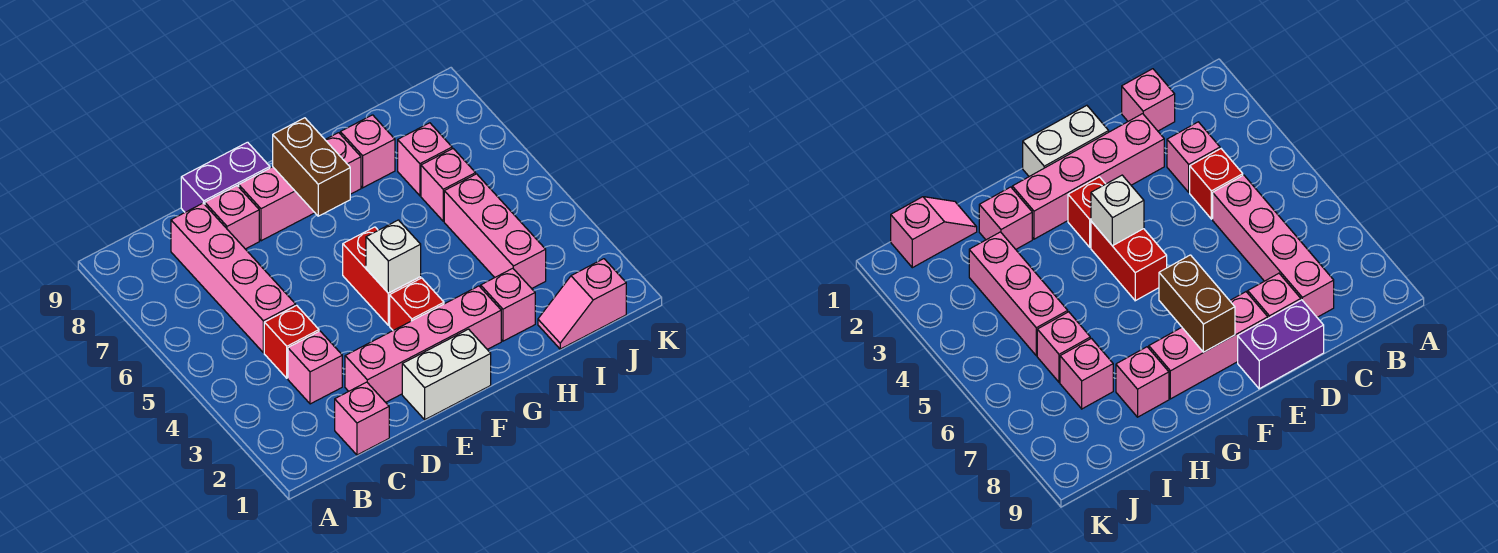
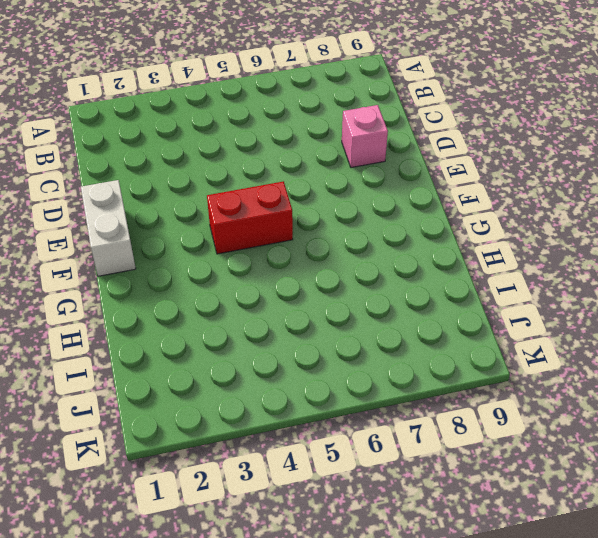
none -> pink brick C1 level 1
none -> pink brick C3 level 1
none -> red brick C4 level 1

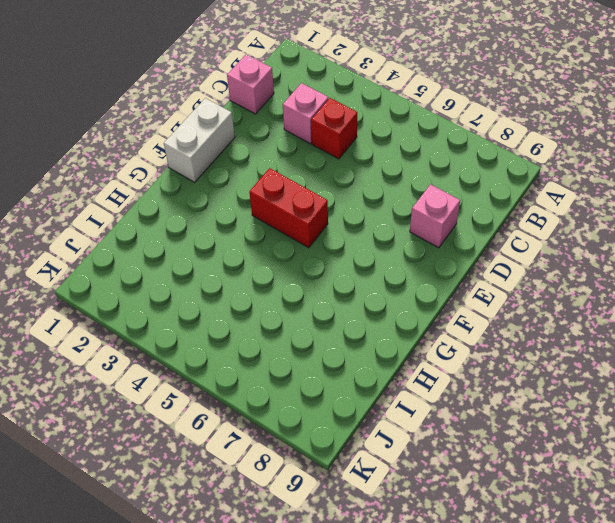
none -> pink brick C5:C8 level 1
none -> pink brick D2:G2 level 1
none -> purple brick D9:E9 level 1

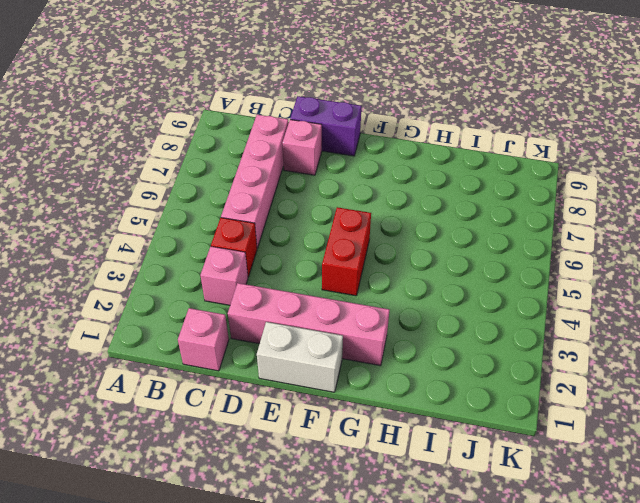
none -> pink brick E8:G8 level 1
none -> red brick F3 level 1
none -> pink brick H2 level 1

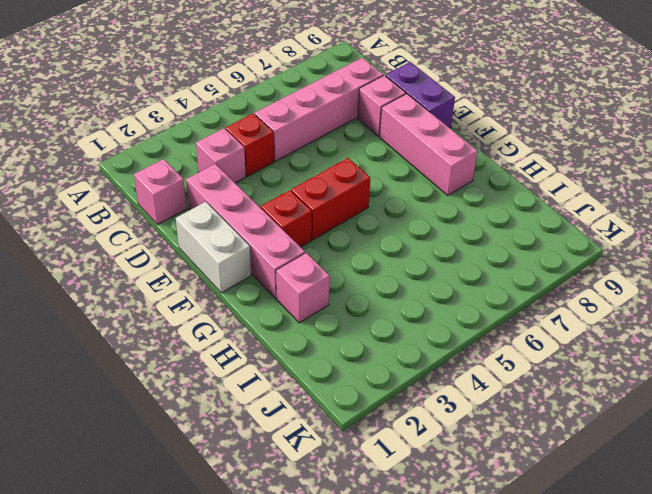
none -> pink brick H8 level 1
none -> pink slope I1:J1 level 1 top J
none -> pink brick I3:I5 level 1

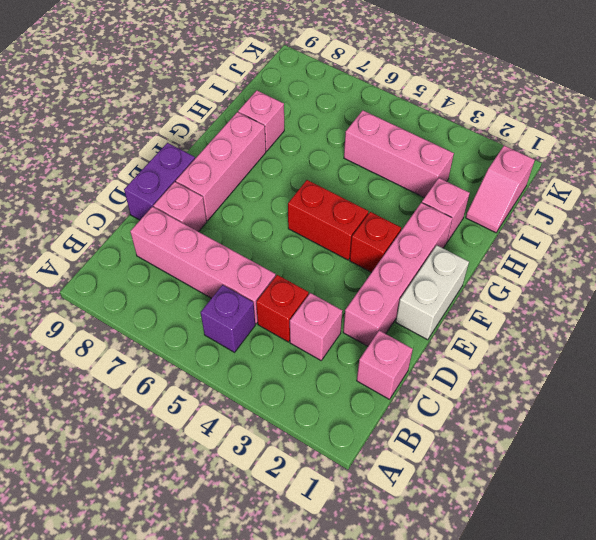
purple brick B5 level 1 -> none
none -> pink brick I6 level 1
none -> pink brick I7 level 1
none -> white brick F4 level 2

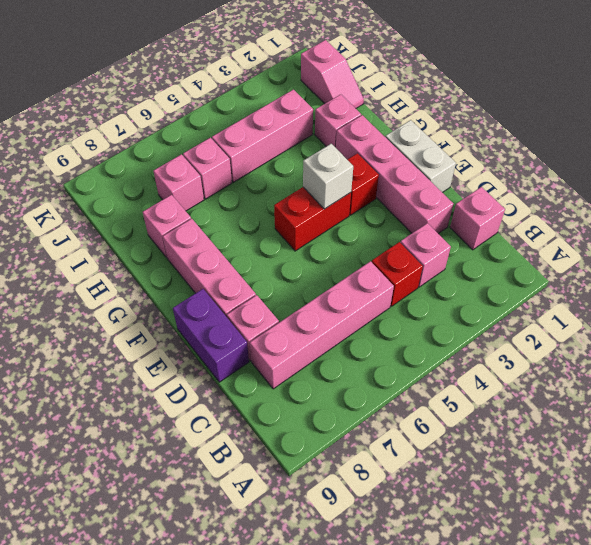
none -> brown brick F7:F8 level 2

